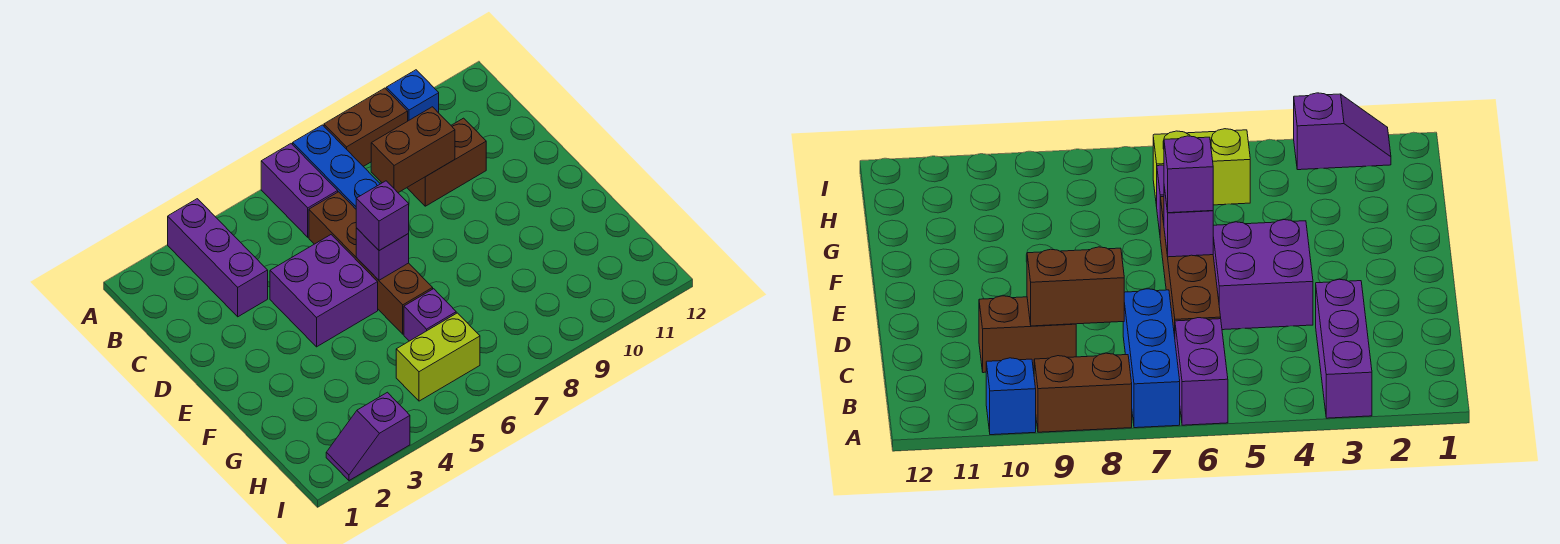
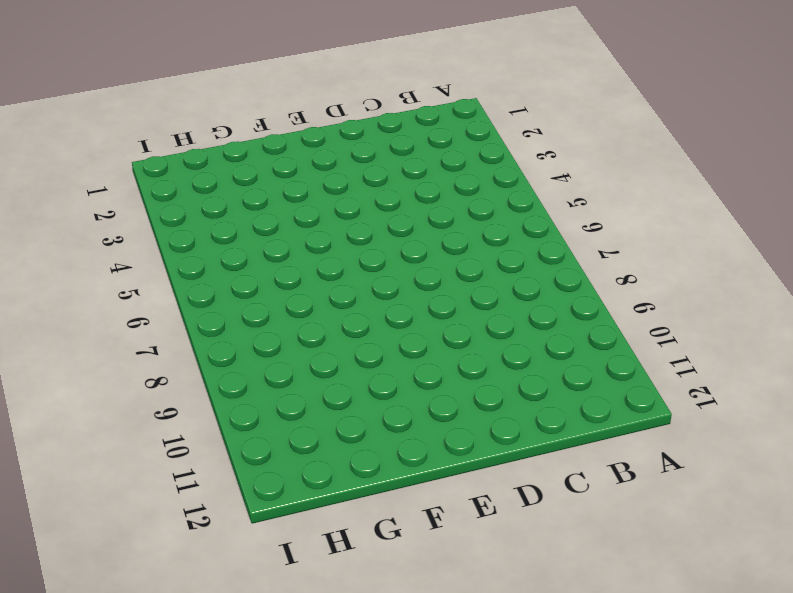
none -> purple brick A3:C3 level 1
none -> purple brick A6:B6 level 1
none -> blue brick A7:C7 level 1

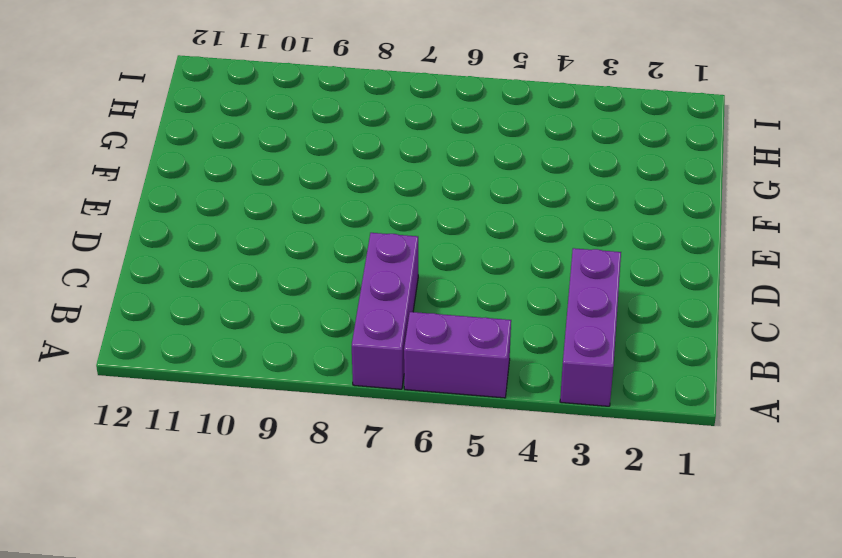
purple brick A5:A6 level 1 -> purple brick A6:B6 level 1
purple brick A7:C7 level 1 -> blue brick A7:C7 level 1
none -> brown brick A8:A9 level 1
none -> blue brick A10 level 1
none -> brown brick C6:F6 level 1

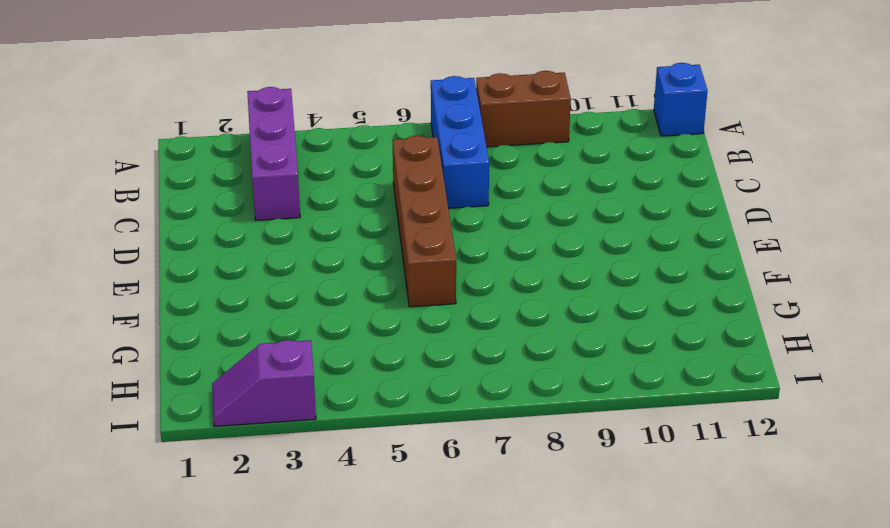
blue brick A12 level 1 -> blue brick A10 level 1
none -> purple brick A6:B6 level 1
none -> brown brick C9:C10 level 1
none -> purple brick D4:E5 level 1

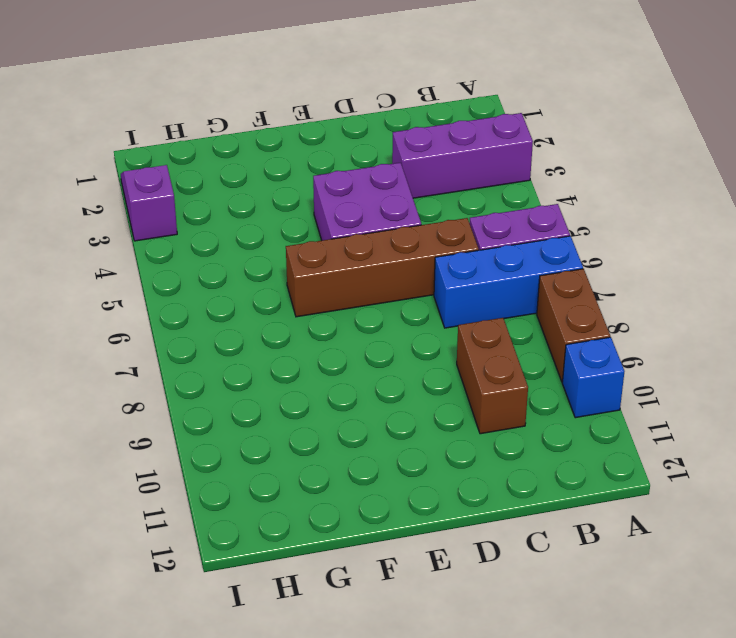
none -> purple brick G6 level 1
none -> lime brick H5:H6 level 1
none -> brown brick C8:C9 level 2

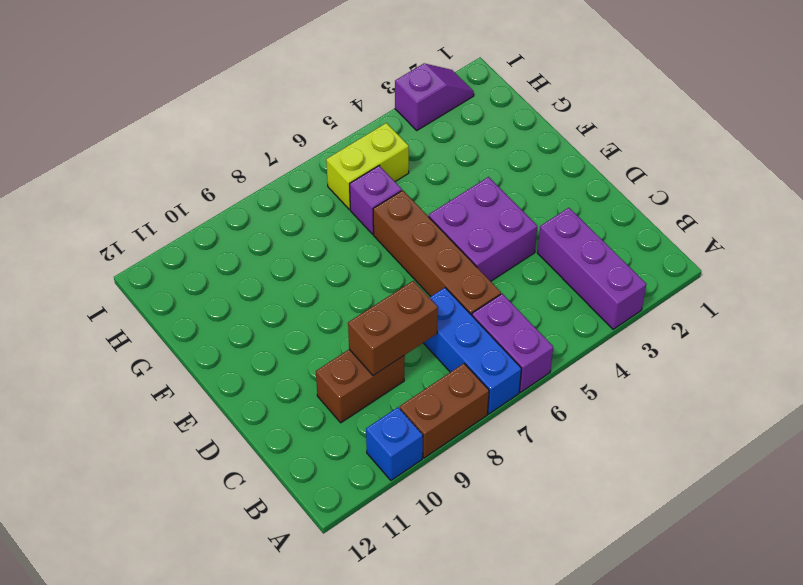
none -> purple brick E6 level 2
none -> purple brick E6 level 3

